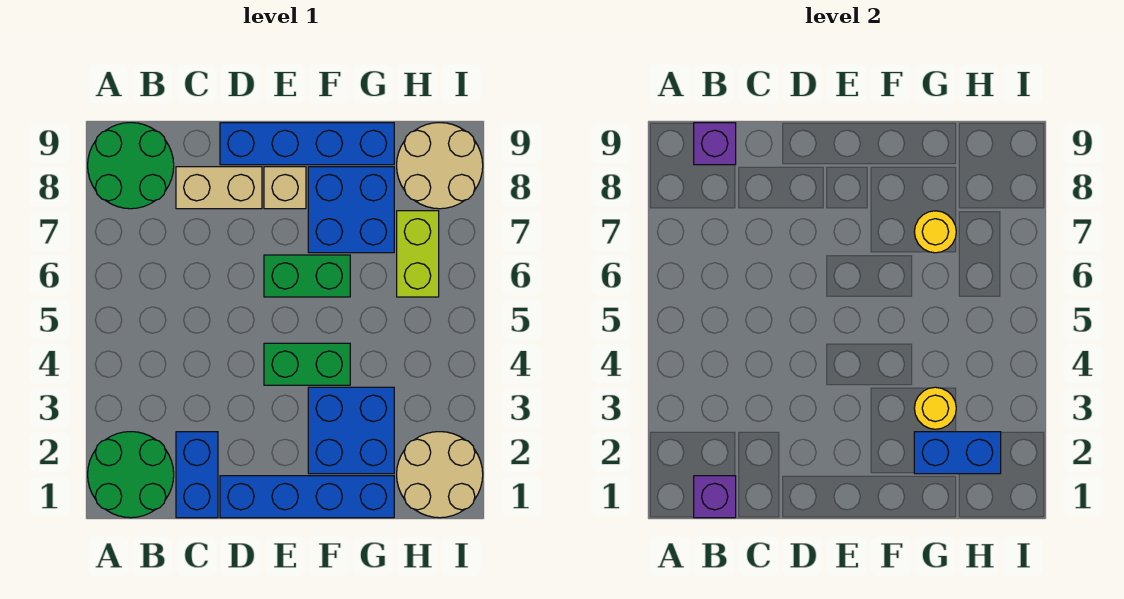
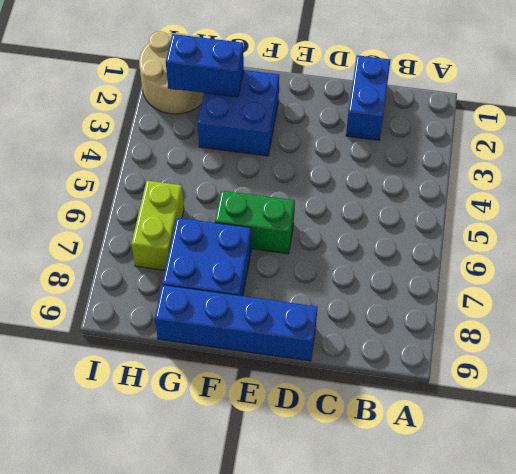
none -> green round brick A1:B2 level 1
none -> green round brick A8:B9 level 1
none -> tan brick C8:D8 level 1

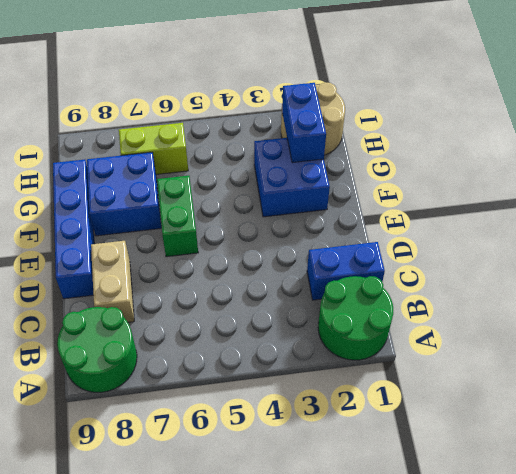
none -> blue brick D1:G1 level 1
none -> green brick E4:F4 level 1
none -> tan brick E8 level 1

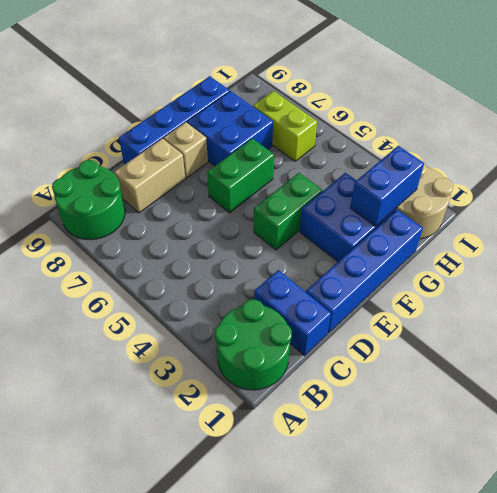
none -> tan round brick H8:I9 level 1
none -> purple brick B1 level 2
none -> purple brick B9 level 2

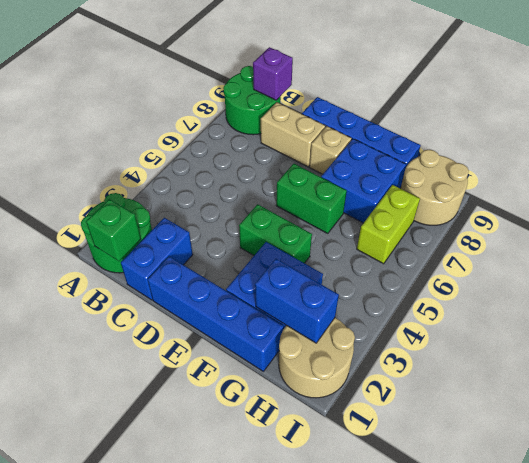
green brick B1 level 2 -> purple brick B1 level 2
none -> yellow round brick G3 level 2
none -> yellow round brick G7 level 2

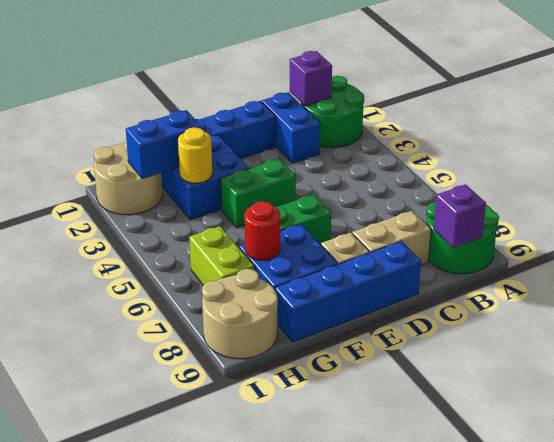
red round brick G7 level 2 -> yellow round brick G7 level 2

